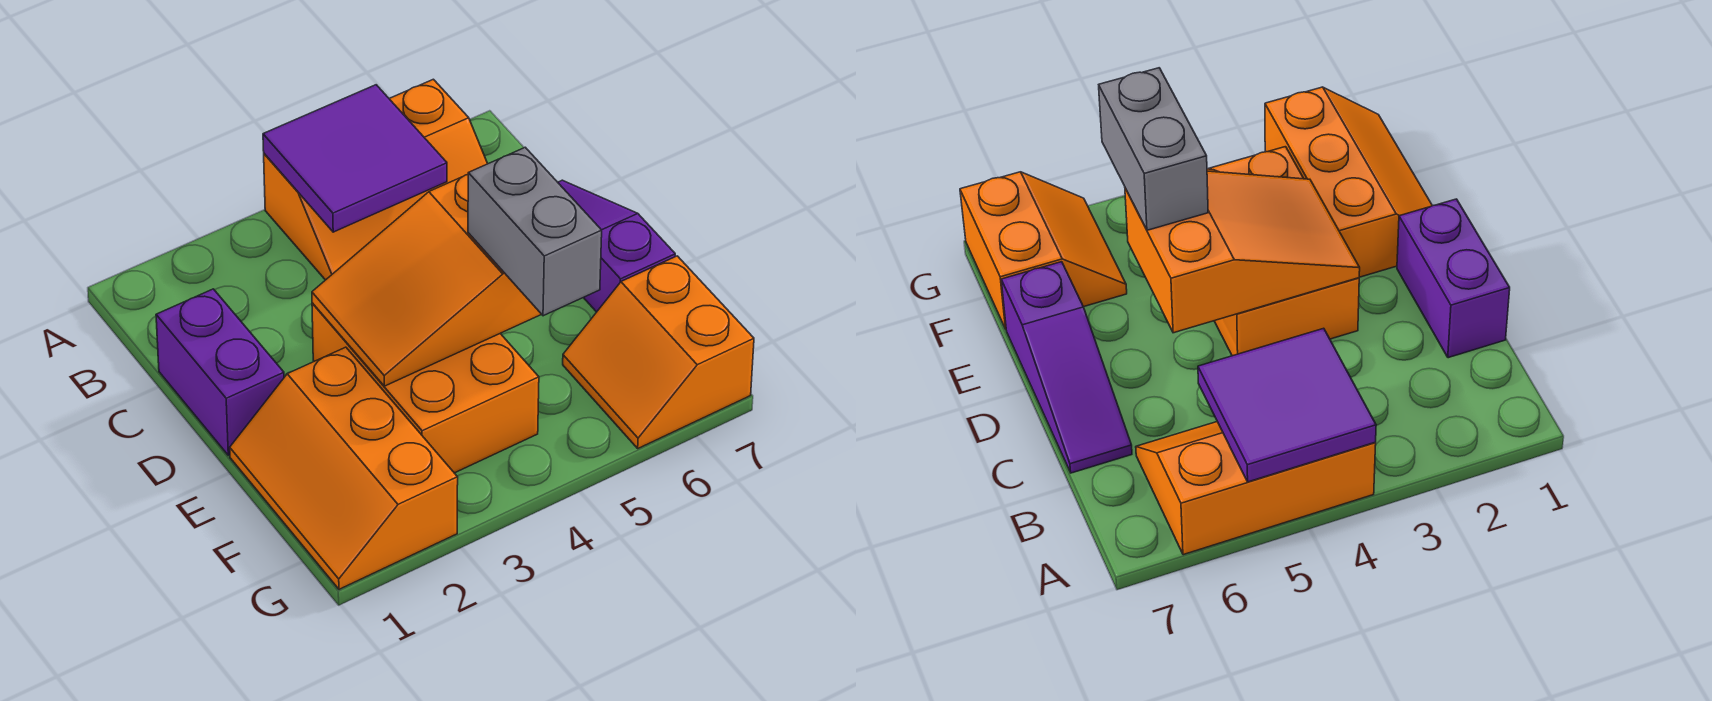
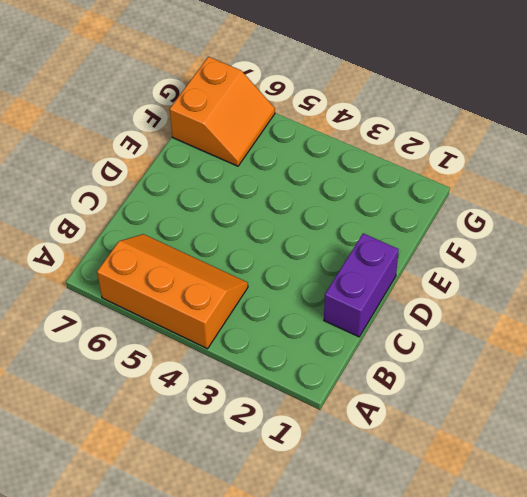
none -> purple slope C7:E7 level 1 top E
none -> orange brick D3:F4 level 1

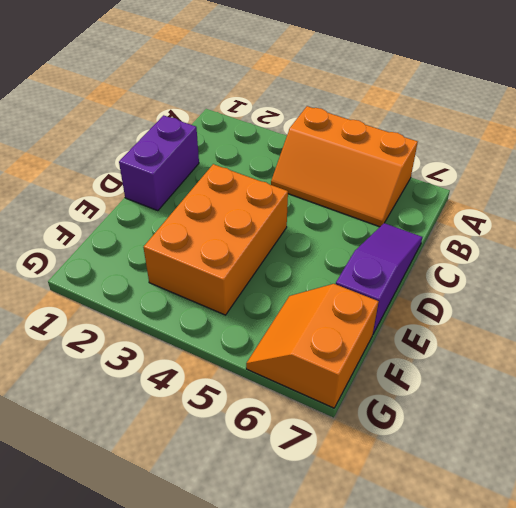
none -> orange slope E1:G2 level 1 top 2
none -> purple tile A4:B5 level 2

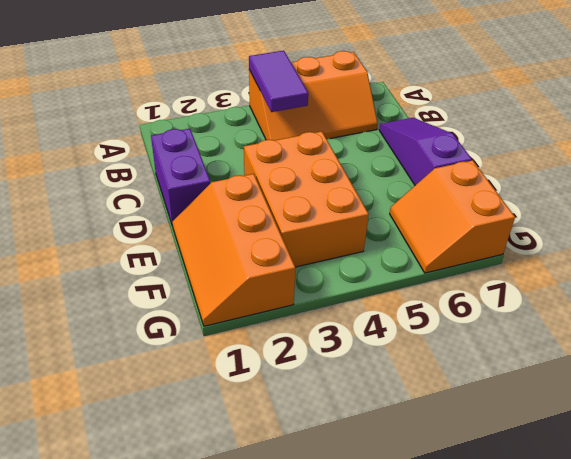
purple tile A4:B4 level 2 -> purple tile A4:B5 level 2
none -> orange slope D3:E5 level 2 top 5
none -> grey brick E5:F5 level 3

